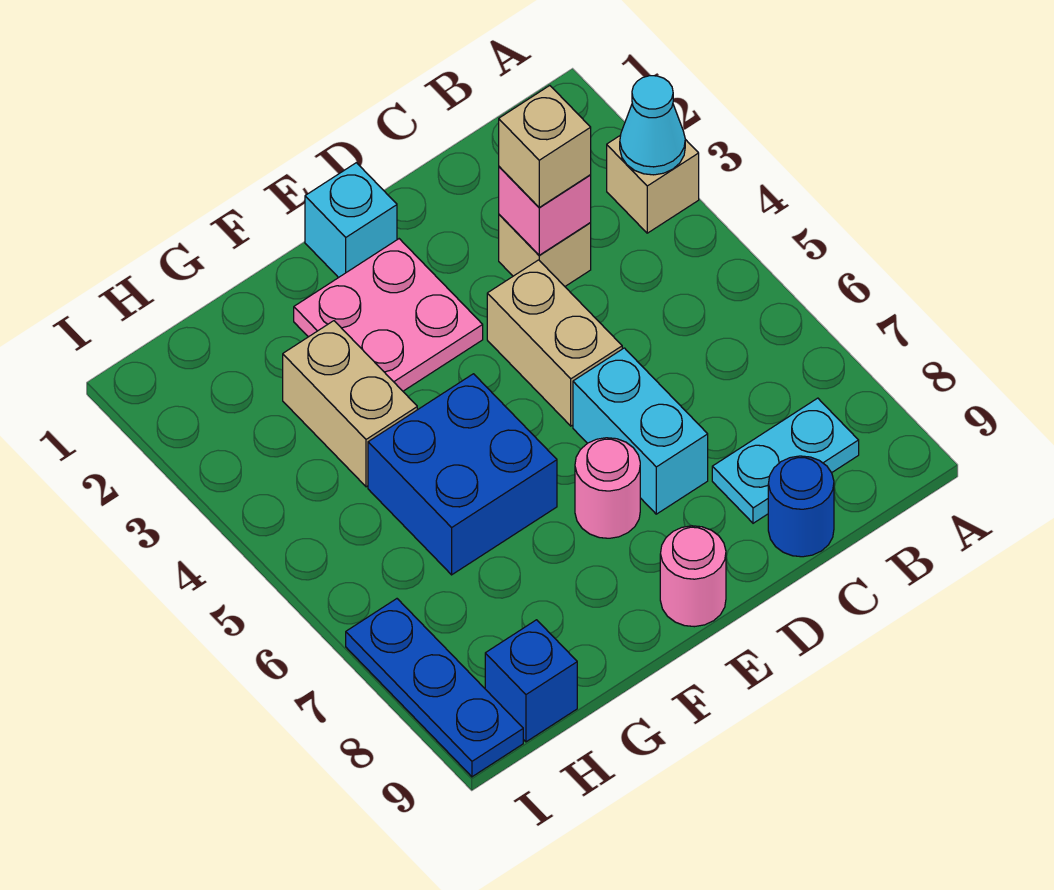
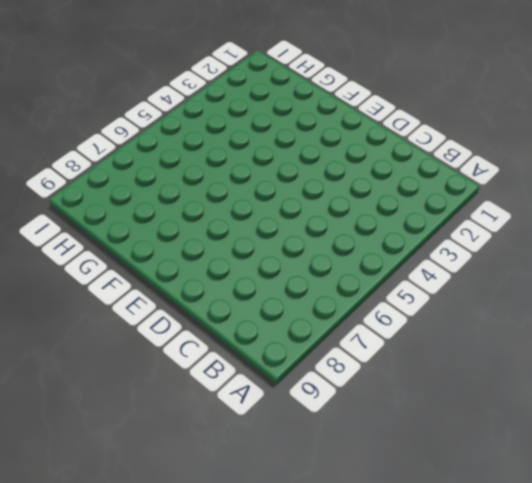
none -> tan brick A3 level 1
none -> cyan plate B8:C8 level 1
none -> tan brick C3 level 1

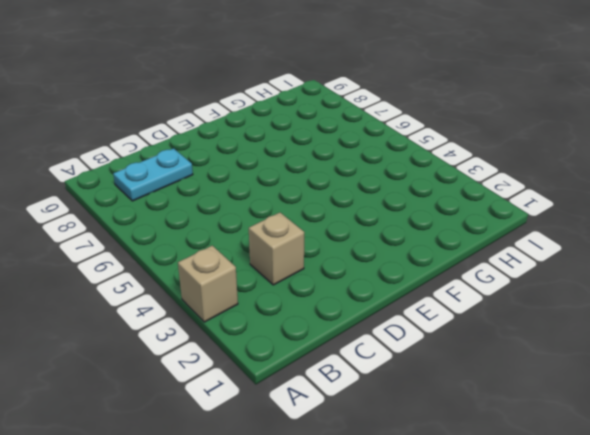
none -> blue round brick C9 level 1
none -> tan brick D4:D5 level 1
none -> cyan brick D6:D7 level 1

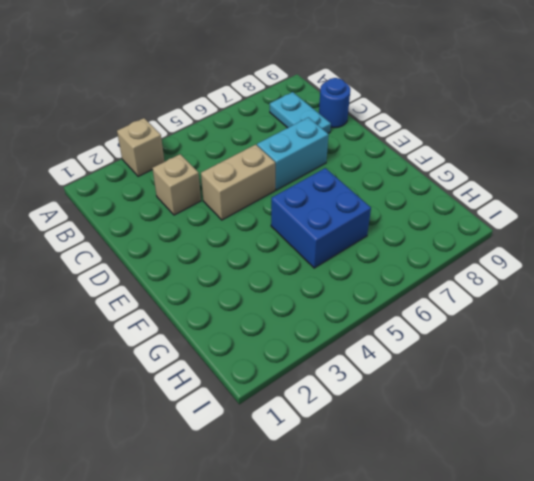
none -> cyan brick E1 level 1
none -> pink plate E2:F3 level 1
none -> pink round brick E7 level 1

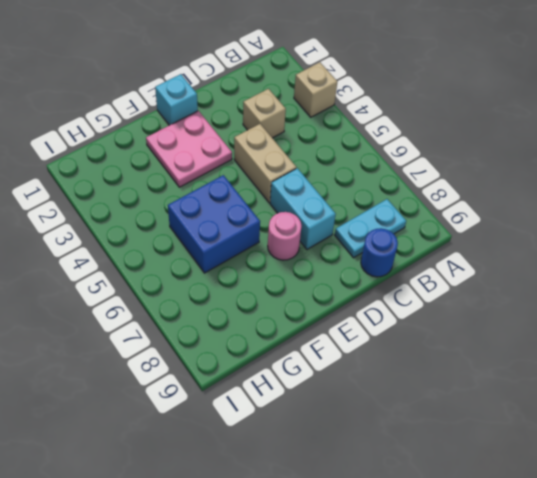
none -> pink round brick E9 level 1
none -> tan brick G3:G4 level 1
none -> blue brick H9 level 1

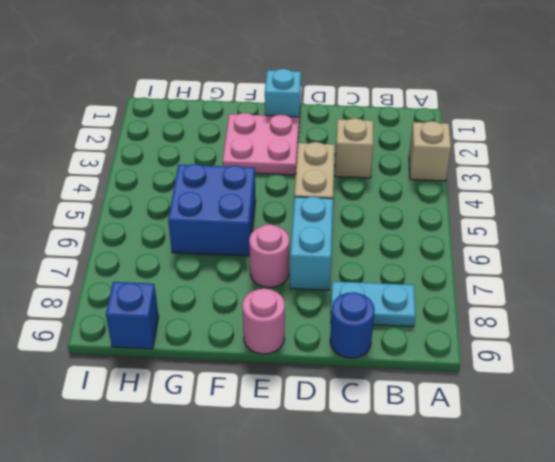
none -> tan brick G3:G4 level 1
none -> blue plate I7:I9 level 1
none -> cyan cone A3 level 2

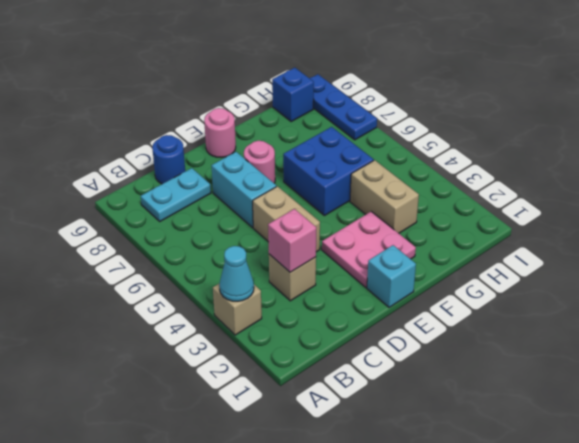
none -> tan brick C3 level 3

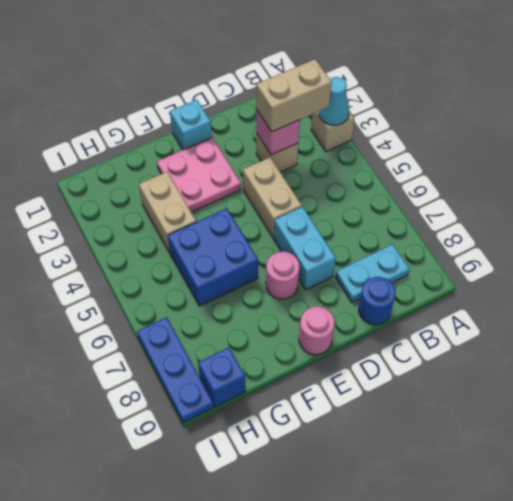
tan brick B3:C3 level 3 -> tan brick C3 level 3

